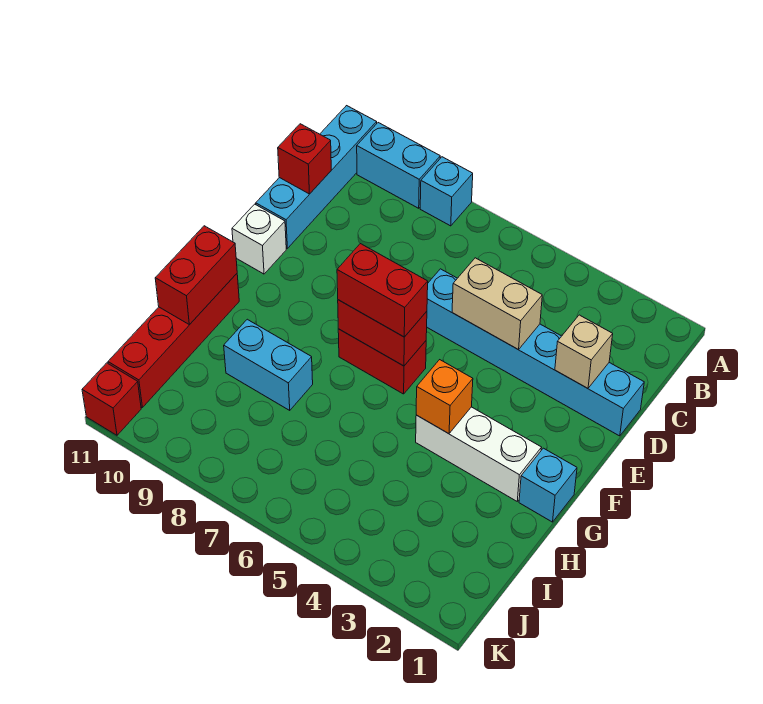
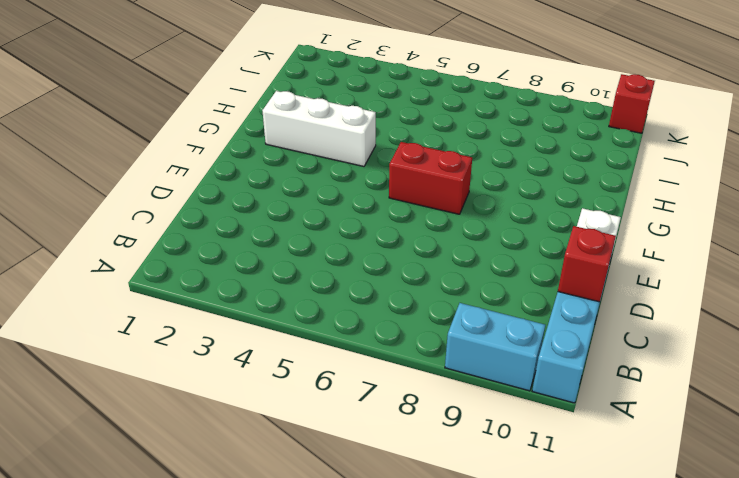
none -> cyan brick A8 level 1
none -> cyan brick D1:D6 level 1
none -> cyan brick G1 level 1

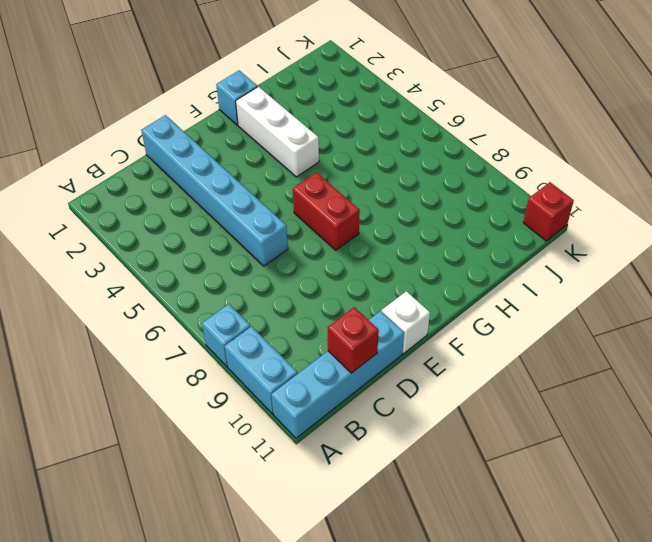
none -> red brick G11:J11 level 1
none -> cyan brick H8:H9 level 1
none -> tan brick D2 level 2

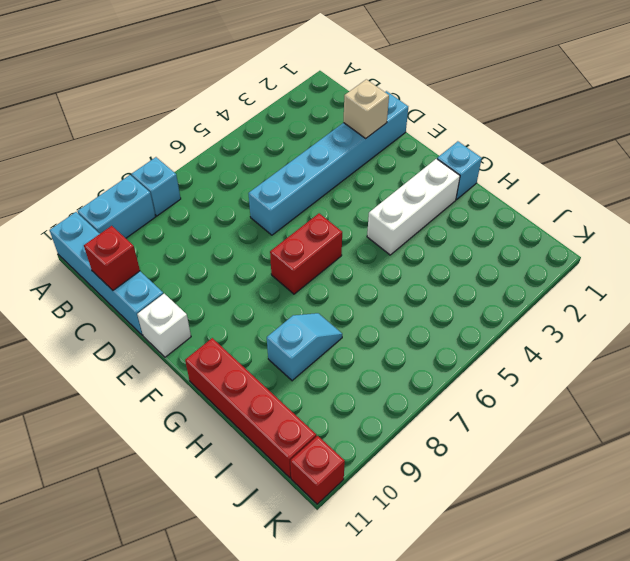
cyan slope H8:H9 level 1 top 9 -> cyan brick H8:H9 level 1
none -> tan brick D4:D5 level 2
none -> red brick F6:F7 level 2
none -> orange brick G4 level 2

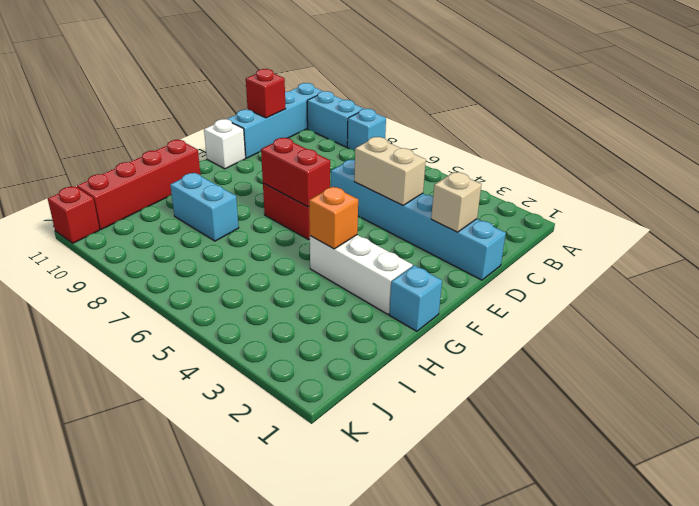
none -> red brick G11:H11 level 2
none -> red brick F6:F7 level 3

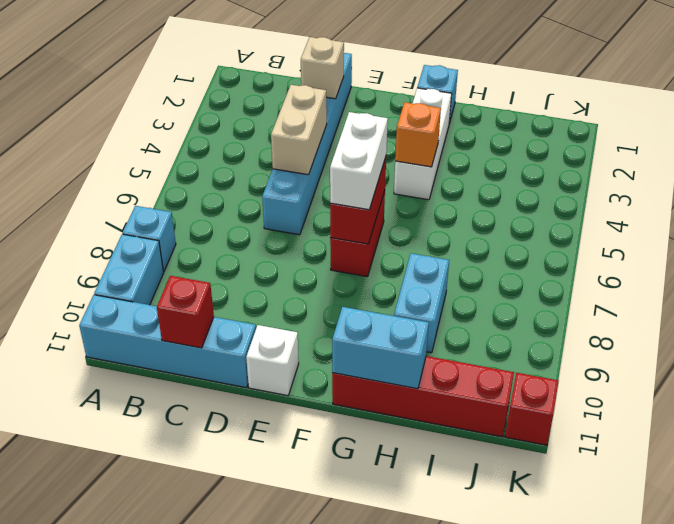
white brick F6:F7 level 3 -> red brick F6:F7 level 3
cyan brick G11:H11 level 2 -> red brick G11:H11 level 2

